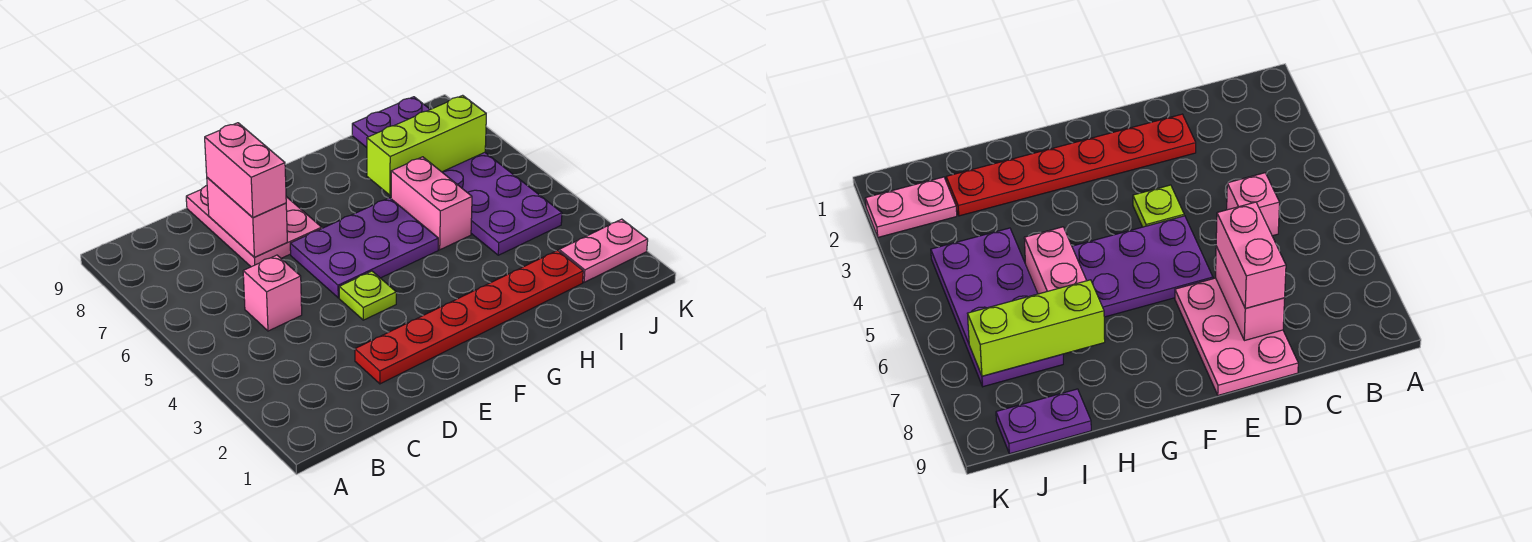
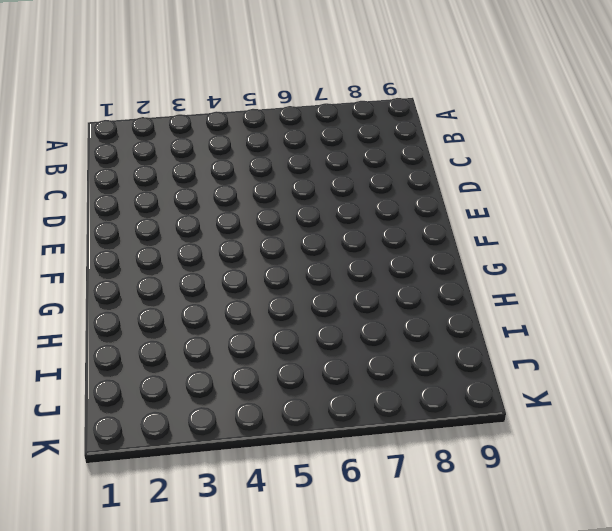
none -> pink brick C5 level 1
none -> red plate D2:I2 level 1
none -> pink plate D7:E9 level 1

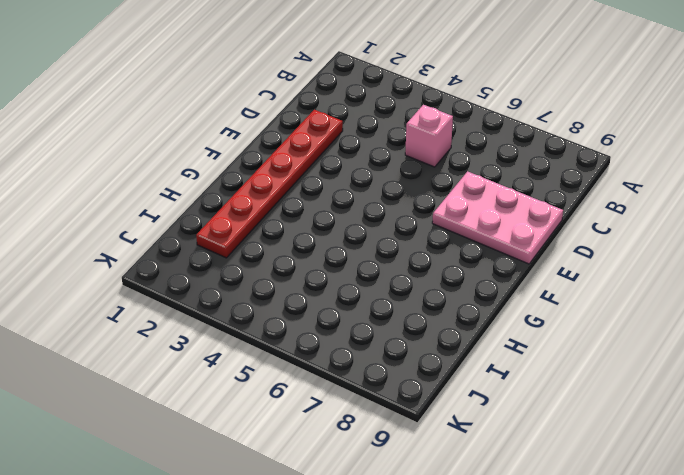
none -> lime plate E4 level 1
none -> purple plate E5:G6 level 1
none -> pink brick H5:H6 level 1

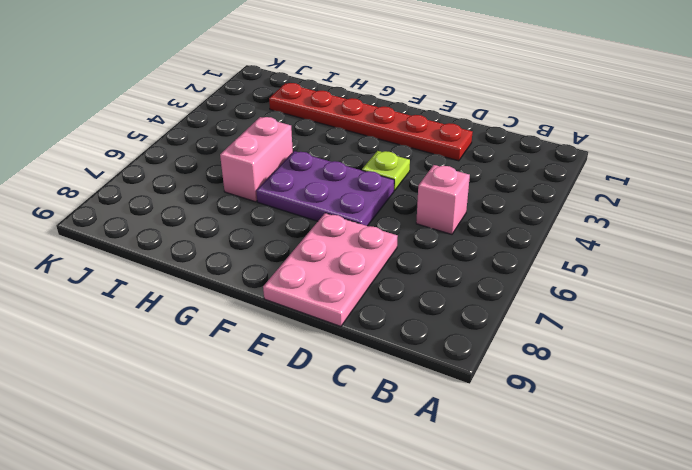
none -> purple plate I4:J7 level 1
none -> purple plate I9:J9 level 1
none -> pink plate J2:K2 level 1

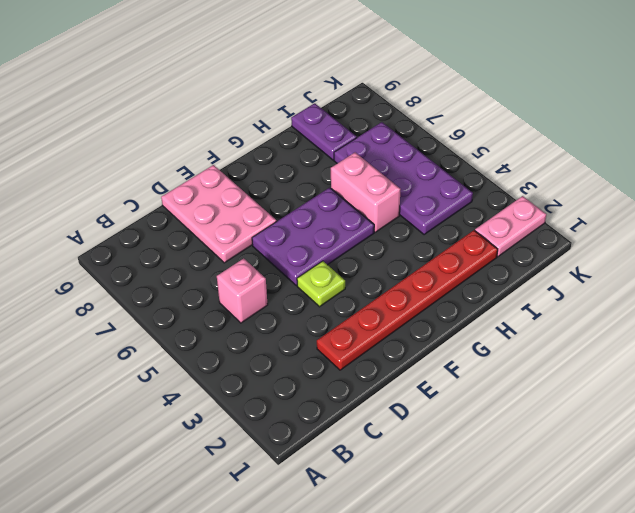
purple plate I8:I9 level 1 -> purple plate I9:J9 level 1
none -> pink brick D7:D8 level 2
none -> lime brick H7:J7 level 2
none -> pink brick D7:D8 level 3

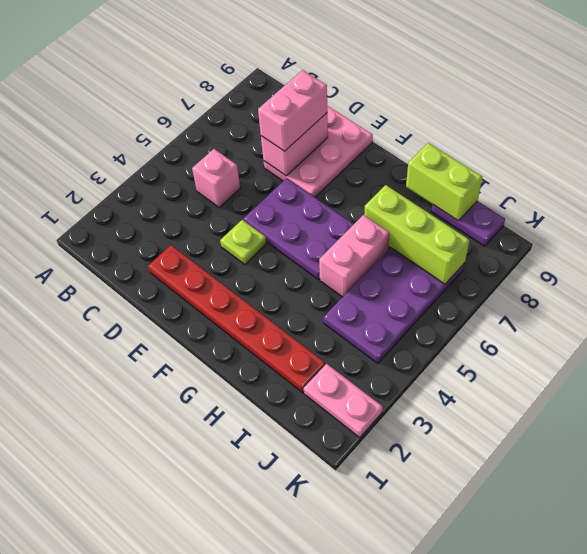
lime brick H9:I9 level 2 -> none

